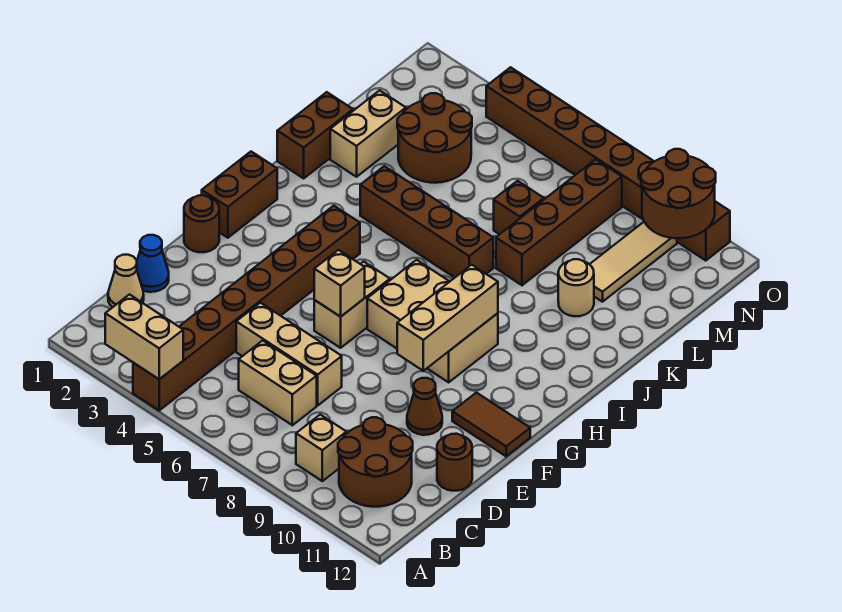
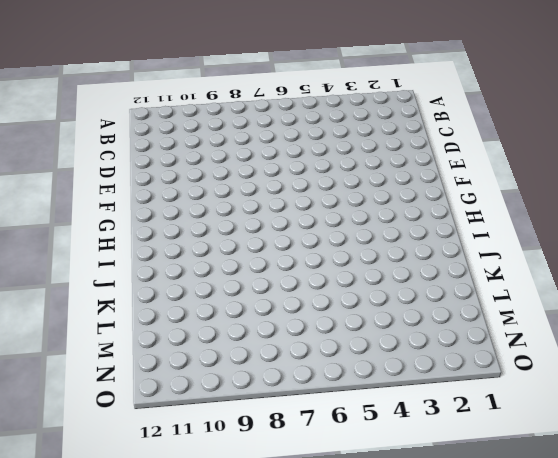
none -> brown brick A4:H4 level 1
none -> tan brick B9 level 1
none -> brown round brick B10:C11 level 1

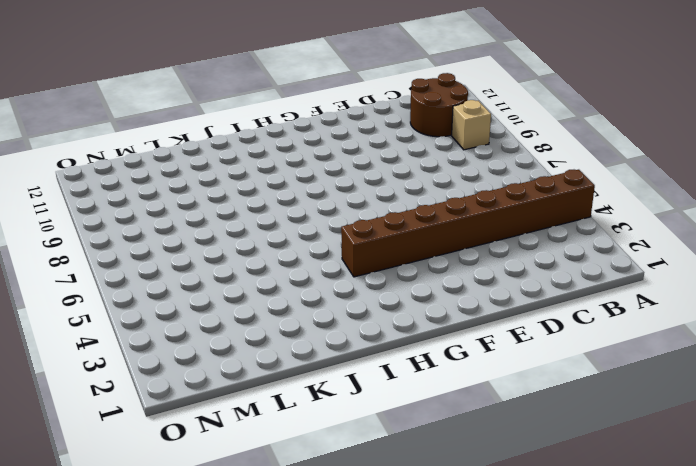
none -> tan cone C1 level 1
none -> tan brick C6:C7 level 1
none -> blue cone D1 level 1

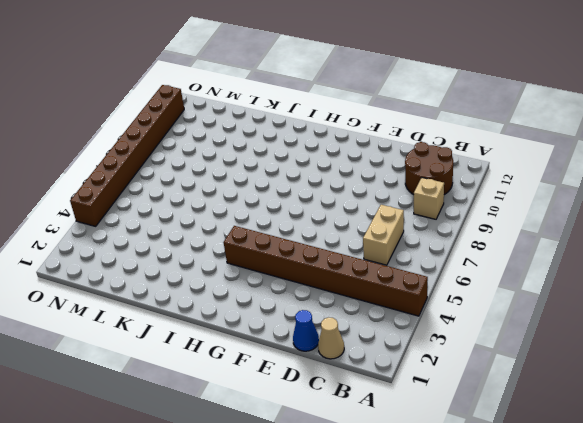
none -> tan brick D5:D7 level 1
none -> brown round brick D12 level 1
none -> brown cone E10 level 1

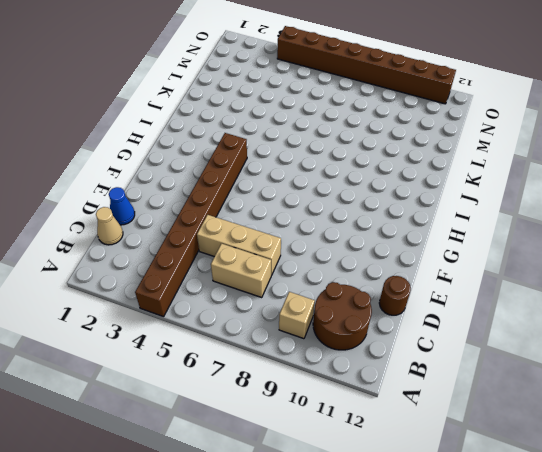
none -> brown cone E10 level 1
none -> brown round brick F1 level 1
none -> tan brick F6:G6 level 1

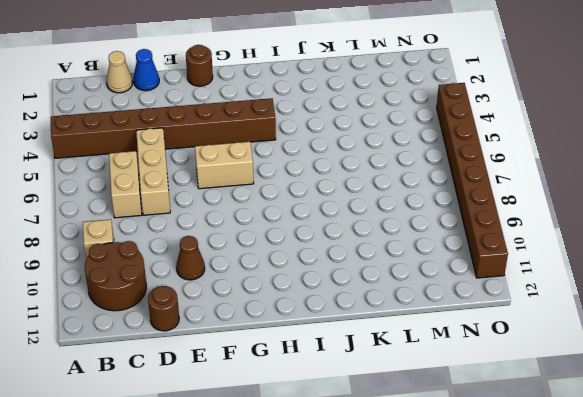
none -> brown tile F11:F12 level 1
none -> brown brick G1:H1 level 1
none -> tan brick G7:H9 level 1

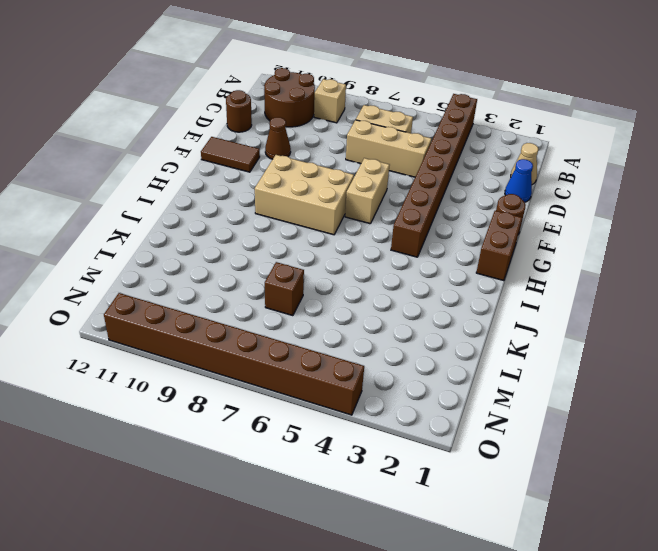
none -> brown brick J1:K1 level 1
none -> brown brick J4:J7 level 1
none -> tan brick K2:L2 level 1

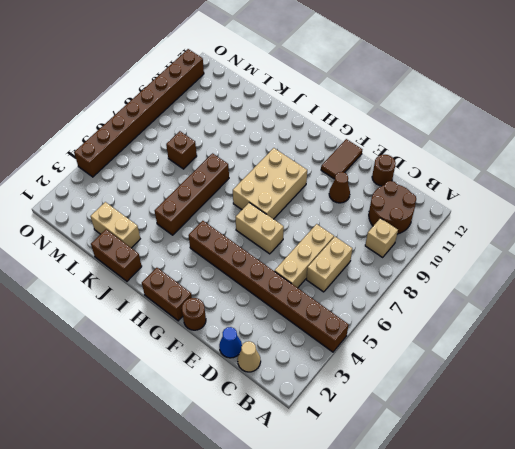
none -> brown brick K8:N8 level 1
none -> tan round brick K10 level 1
none -> brown round brick L3:M4 level 1

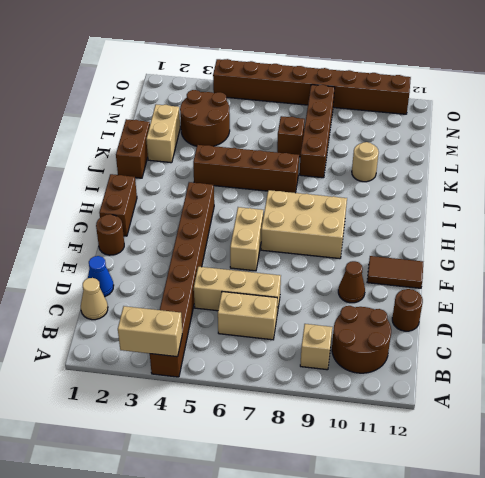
none -> tan tile L10:N10 level 1
none -> tan brick F6 level 2
none -> tan brick F9:H9 level 2

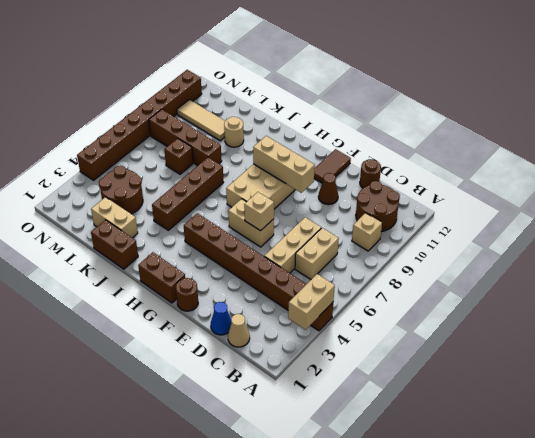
none -> brown round brick N10:O11 level 2

